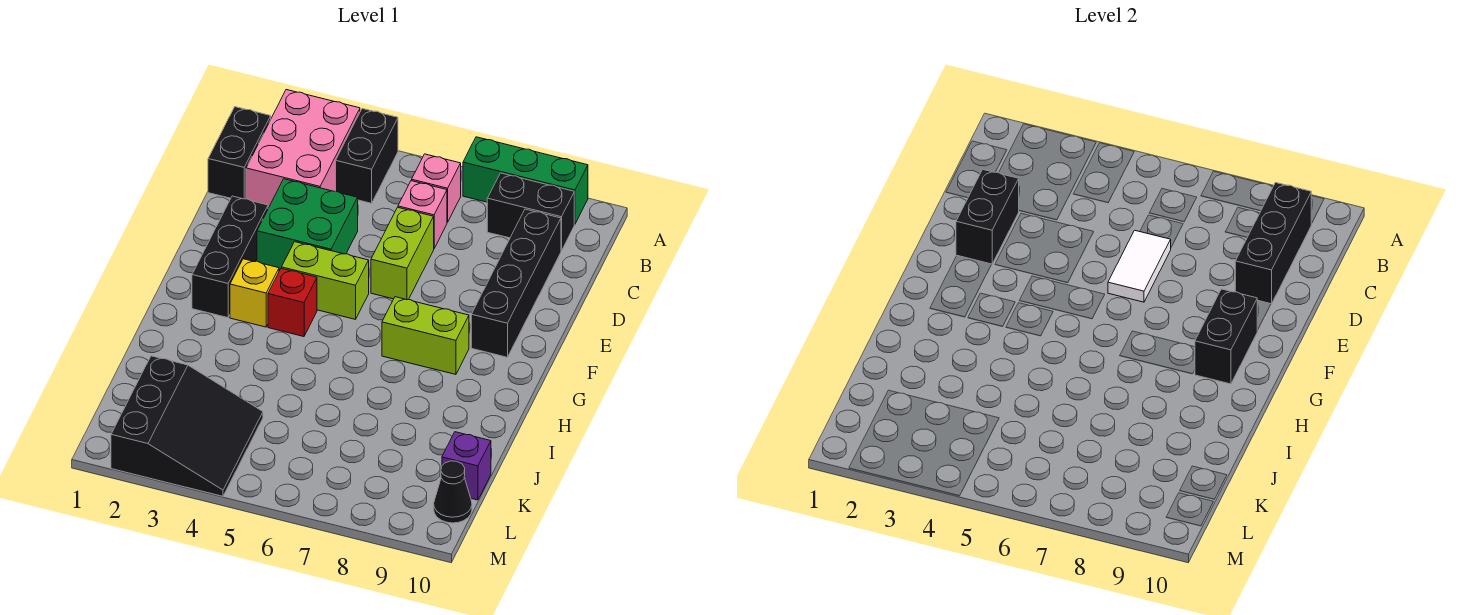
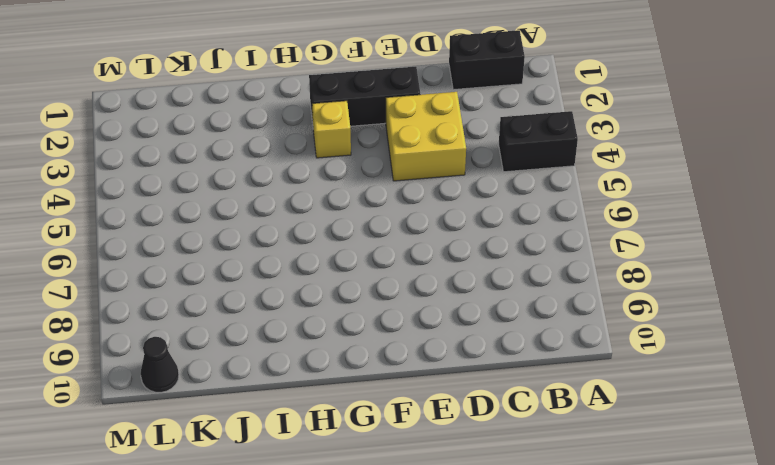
yellow brick D3:E4 level 1 -> green brick D3:E4 level 1
none -> pink brick A2:C3 level 1
none -> green brick A7:A9 level 1
none -> pink brick B6 level 1

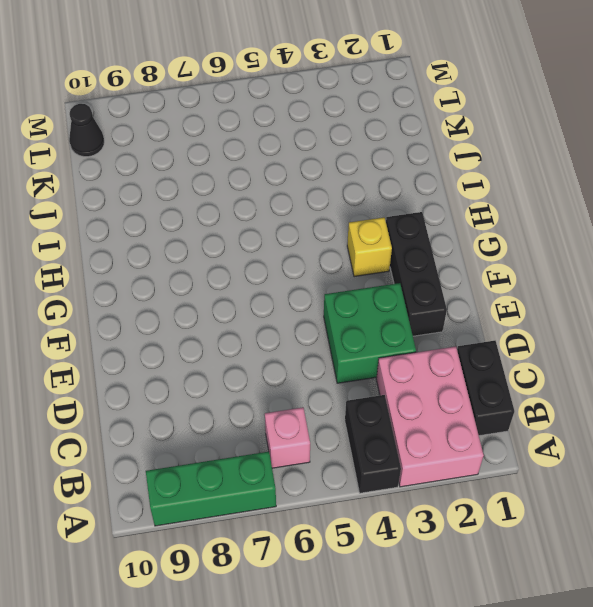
none -> black brick B8:B9 level 1
none -> pink brick C6 level 1
none -> black brick C9:F9 level 1

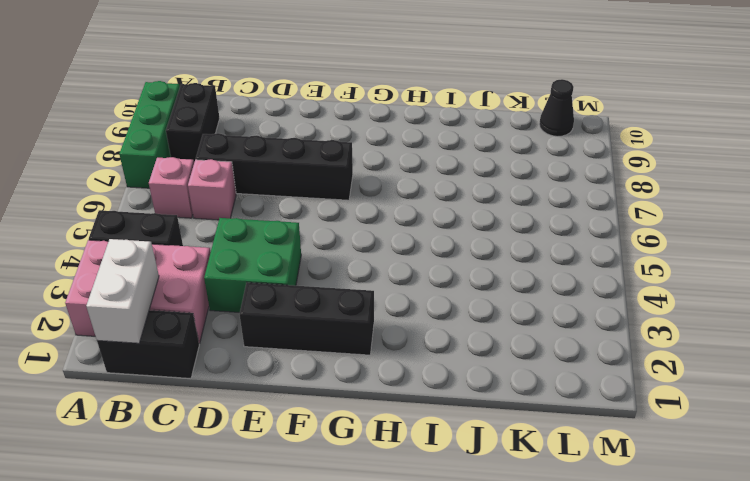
white brick B1:B2 level 2 -> none
black brick C7:F7 level 1 -> black brick C9:F9 level 1
none -> lime brick D6:E6 level 1
none -> lime brick F4:F5 level 1
none -> yellow brick G3 level 1

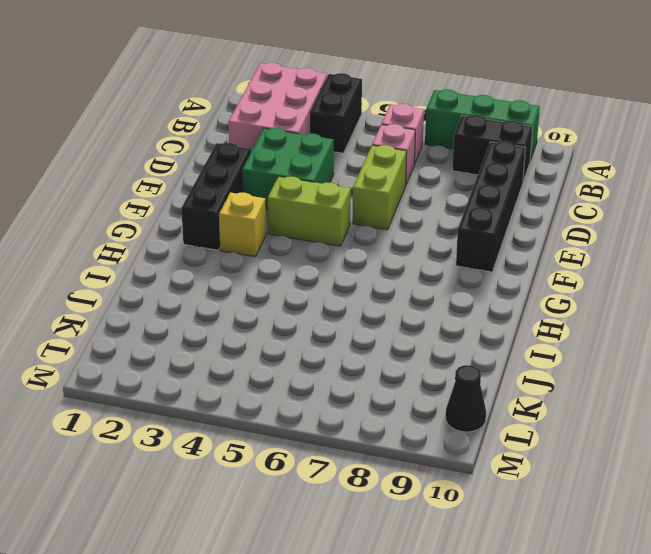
none -> black brick B1:C1 level 1
none -> red brick G4 level 1
none -> lime brick G7:G8 level 1

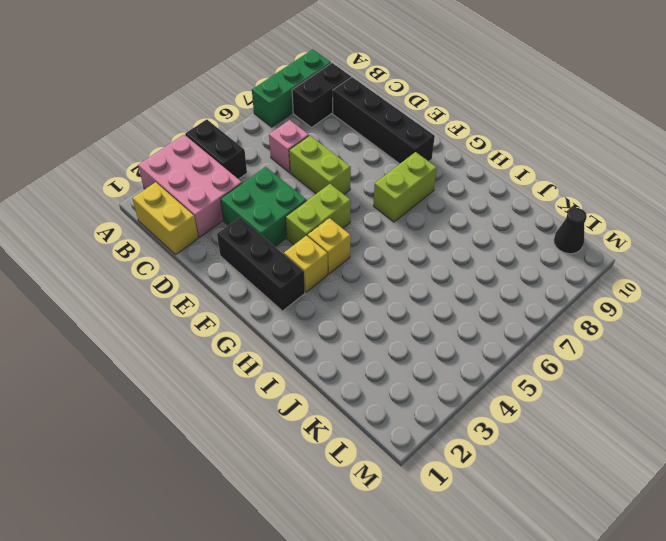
yellow brick B1:C1 level 1 -> black brick B1:C1 level 1
yellow brick G4 level 1 -> red brick G4 level 1
none -> pink brick B6 level 1
none -> black slope K2:M4 level 1 top 2
none -> purple brick K10 level 1

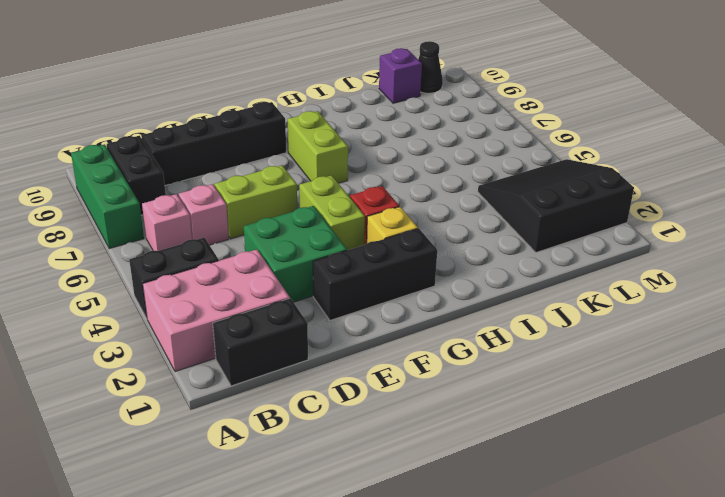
none -> black brick B9:D9 level 2
none -> black brick D2:E2 level 2
none -> white tile D6:E6 level 2

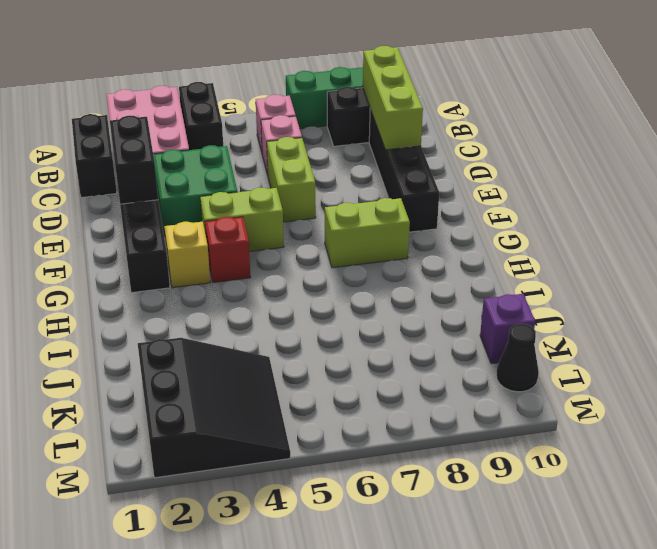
lime brick B9:D9 level 2 -> black brick B9:D9 level 2
none -> white tile D6:E6 level 2
none -> black brick F9:G9 level 2

